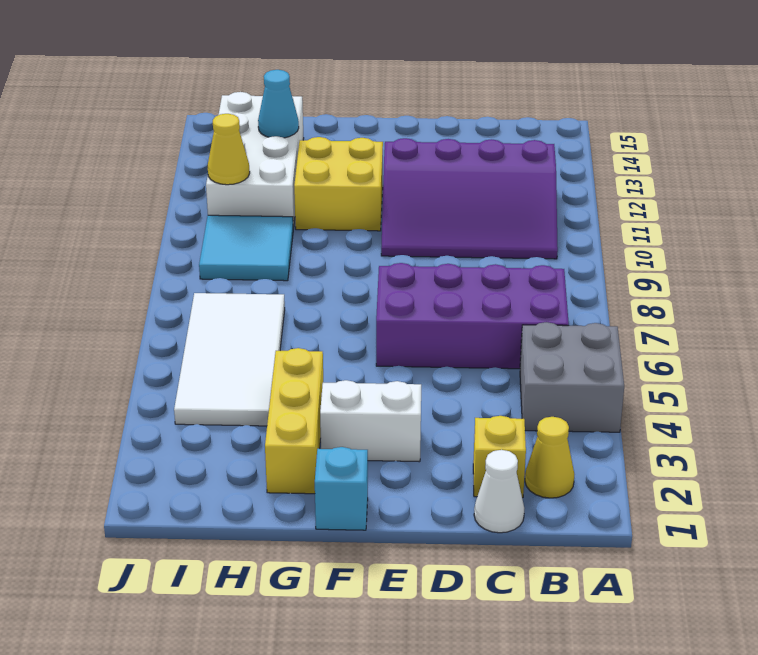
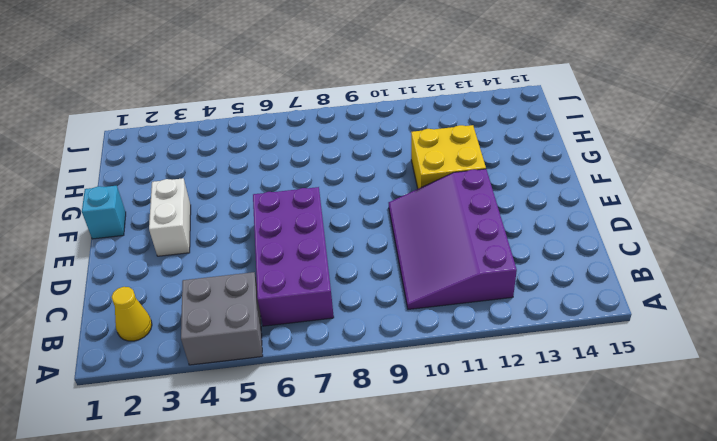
none -> white cone C1 level 1
none -> yellow brick C2 level 1
none -> yellow brick G2:G4 level 1

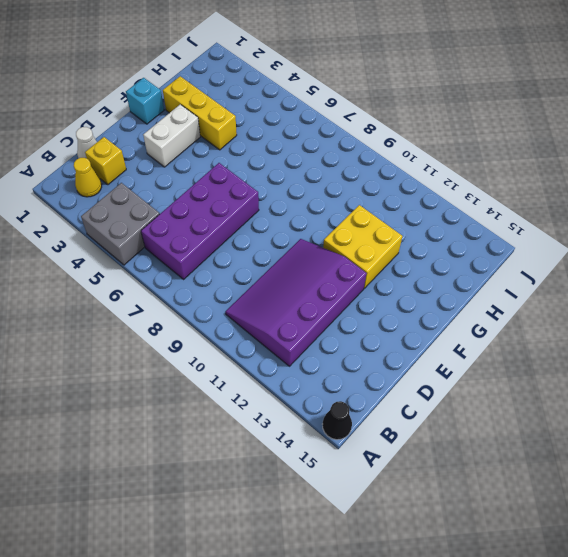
black cone A15 level 1 -> none
none -> white tile H4:I7 level 1
none -> cyan tile H9:I10 level 1
none -> white brick H11:I14 level 1

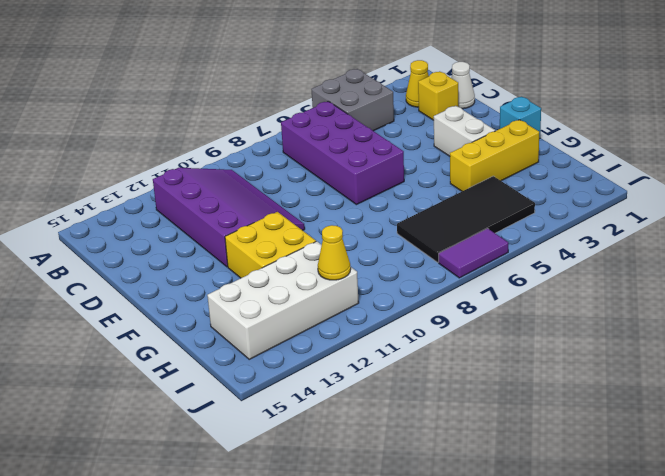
black tile H4:I7 level 1 -> white tile H4:I7 level 1
purple tile J6:J7 level 1 -> none
none -> cyan tile H9:I10 level 1
none -> cyan cone H13 level 2

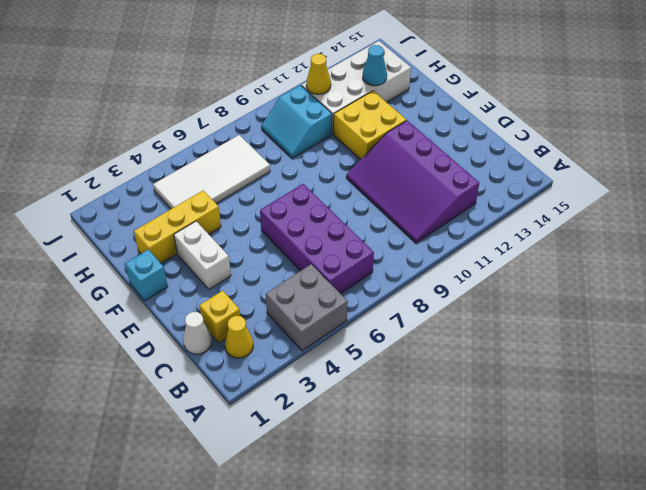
cyan slope H9:I10 level 1 top 10 -> cyan tile H9:I10 level 1

